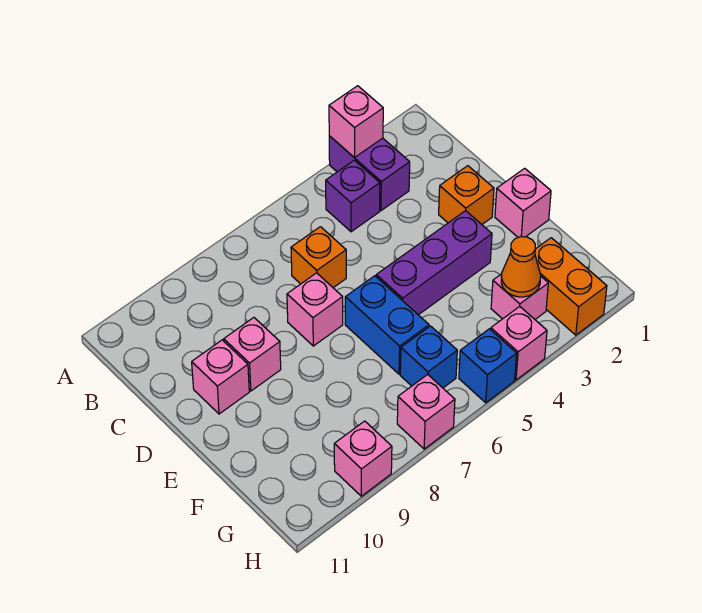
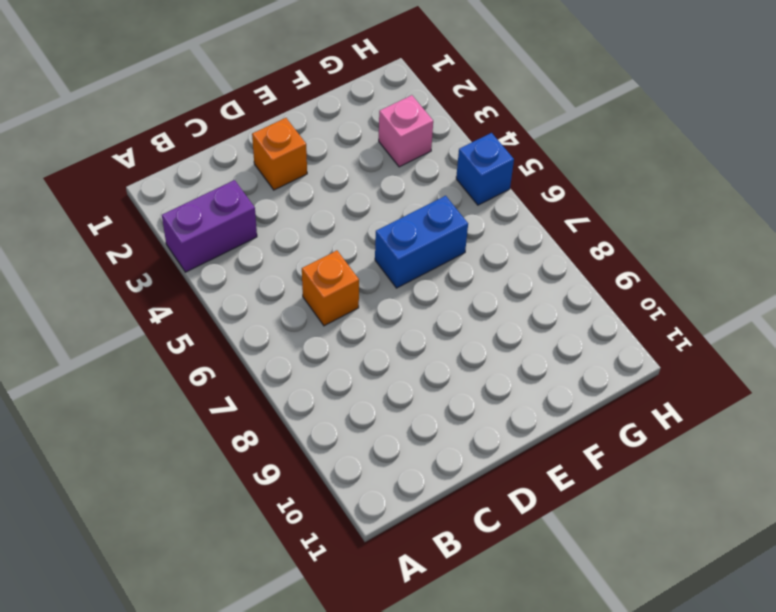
none -> purple brick B4 level 1
none -> pink brick D7 level 1
none -> pink brick D9 level 1

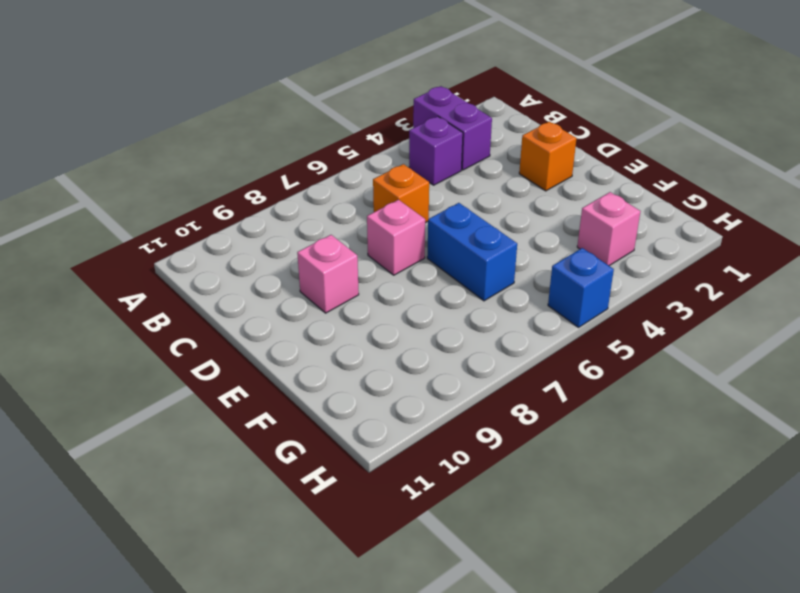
none -> pink brick D10 level 1
none -> pink brick E1 level 1
none -> purple brick E3:E5 level 1

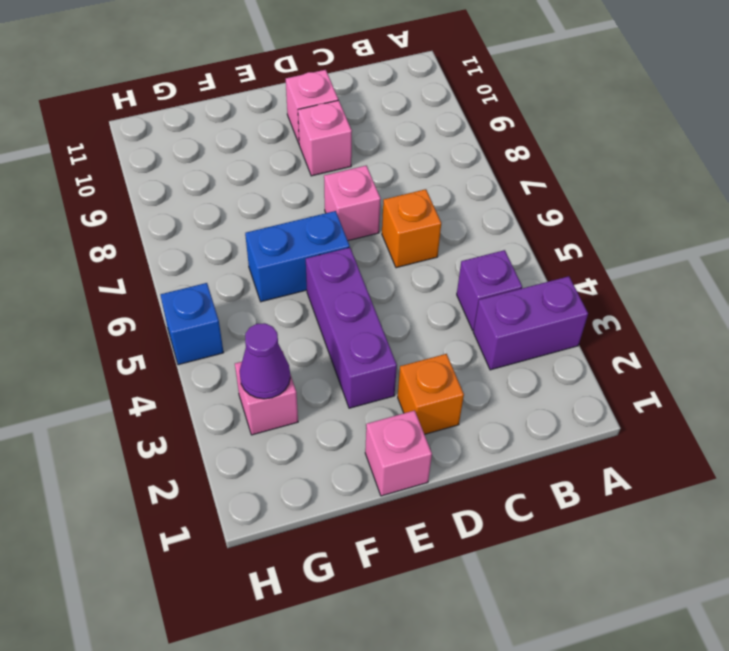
purple cone G3 level 2 -> orange cone G3 level 2
none -> orange brick G2:H2 level 1
none -> blue brick G6 level 1
none -> pink brick H4 level 1

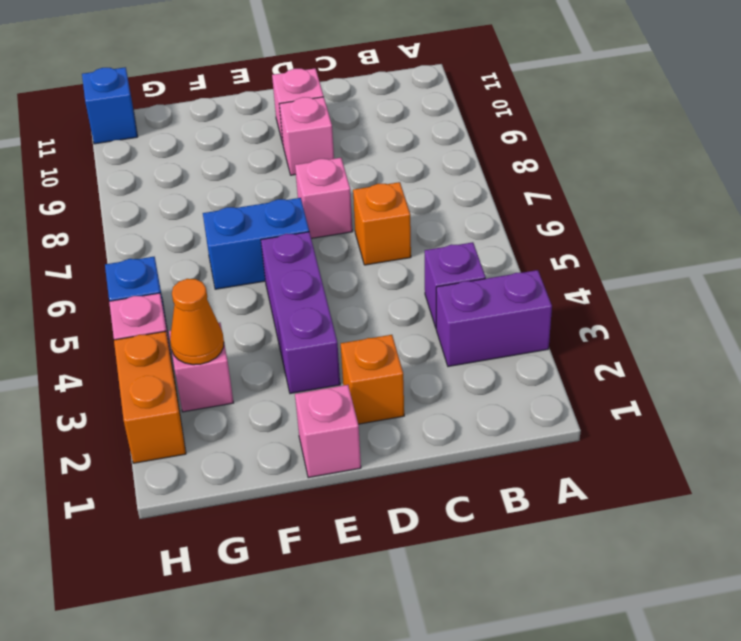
orange brick H2:H3 level 1 -> orange brick G2:H2 level 1
blue brick H11 level 1 -> blue brick G6 level 1
none -> pink brick H7 level 1
none -> pink brick H9 level 1
none -> pink brick A3 level 2

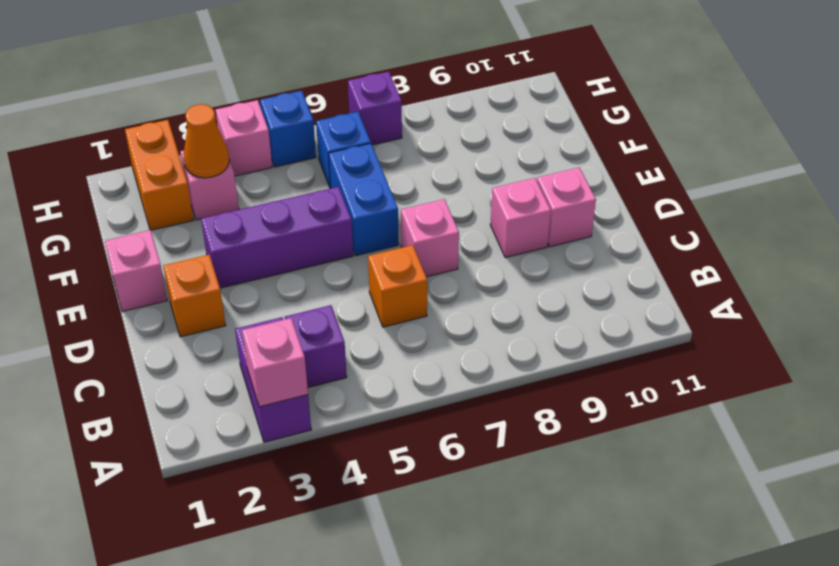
purple brick H7 level 1 -> pink brick H7 level 1
none -> pink brick H9 level 1

